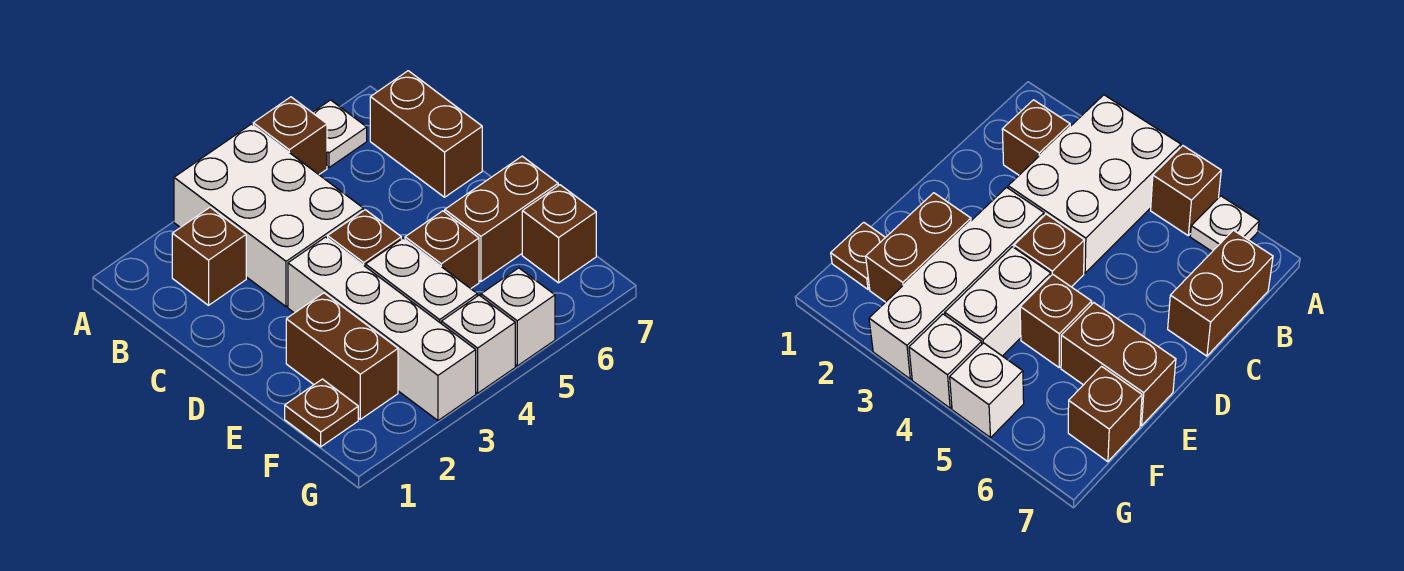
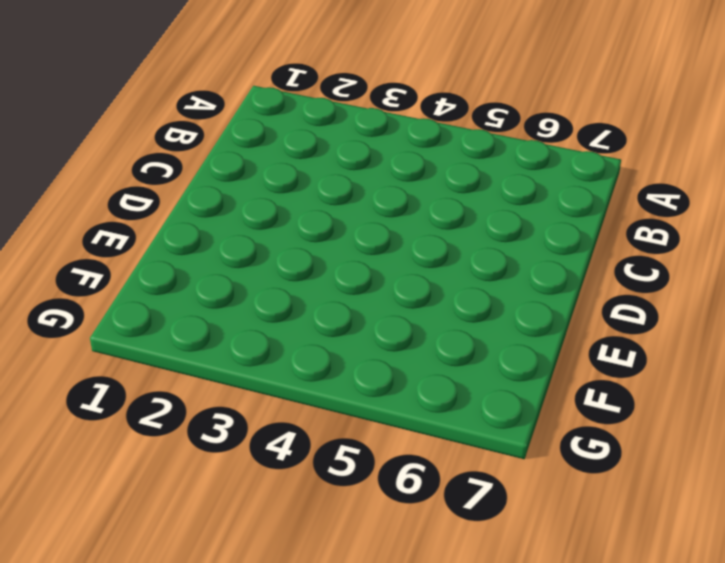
none -> white brick A3:C4 level 1
none -> brown brick A5 level 1
none -> white plate A6 level 1

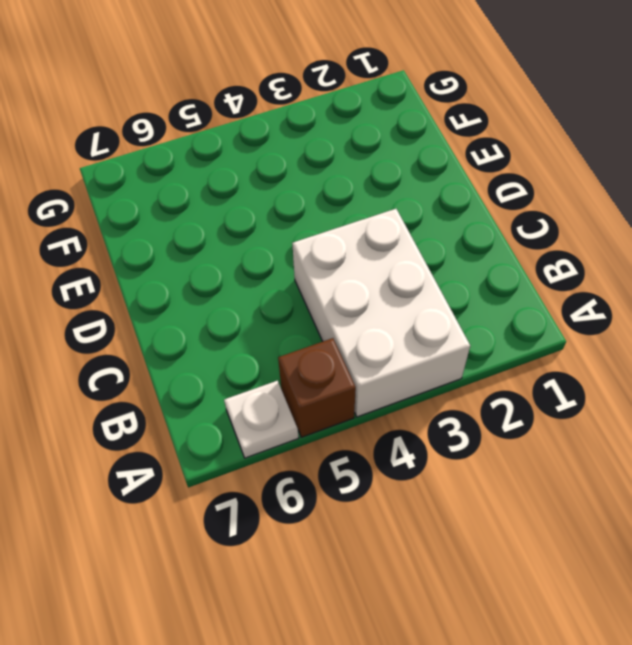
none -> brown brick B2 level 1
none -> brown brick B7:C7 level 1
none -> white brick D3:G3 level 1

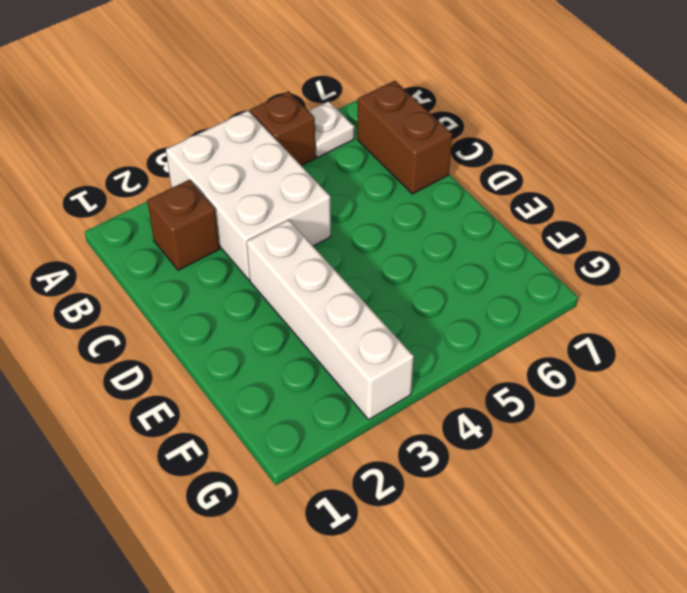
none -> brown brick D4 level 1
none -> brown brick E2:F2 level 1
none -> white brick E4:F4 level 1

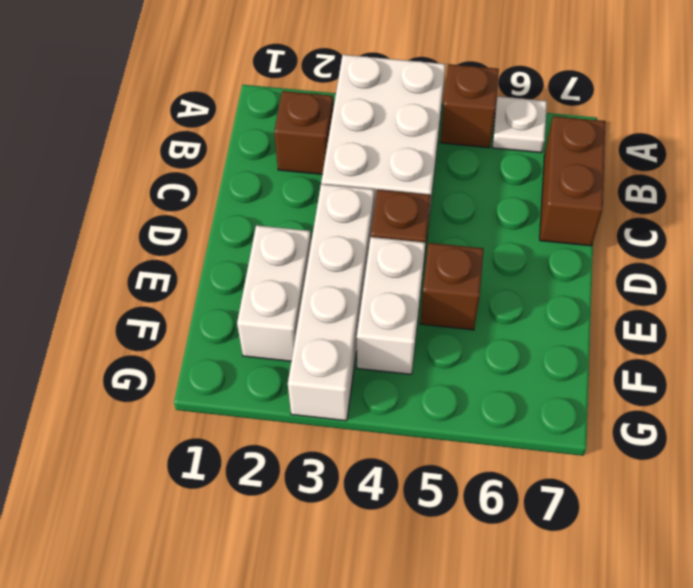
white brick E2:F2 level 1 -> brown brick E2:F2 level 1
none -> brown brick E6:E7 level 1
none -> brown plate F1 level 1
none -> brown brick F7 level 1

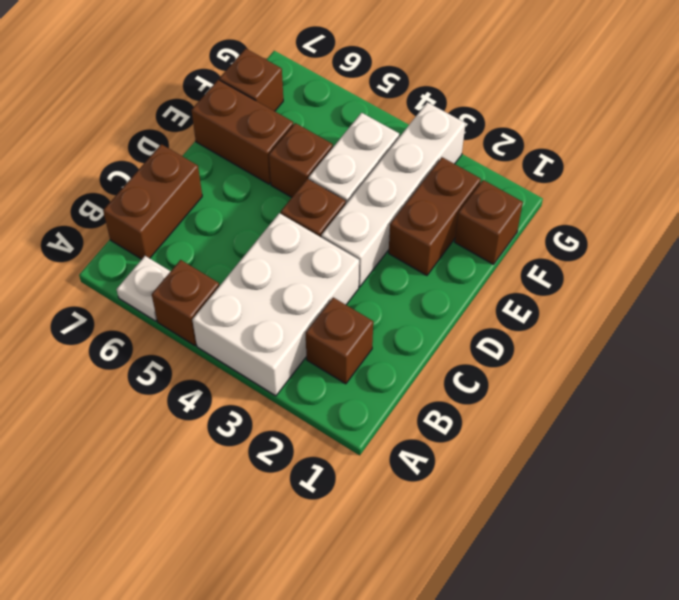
brown brick F1 level 1 -> brown plate F1 level 1
none -> white brick G4 level 1
none -> white brick G5 level 1

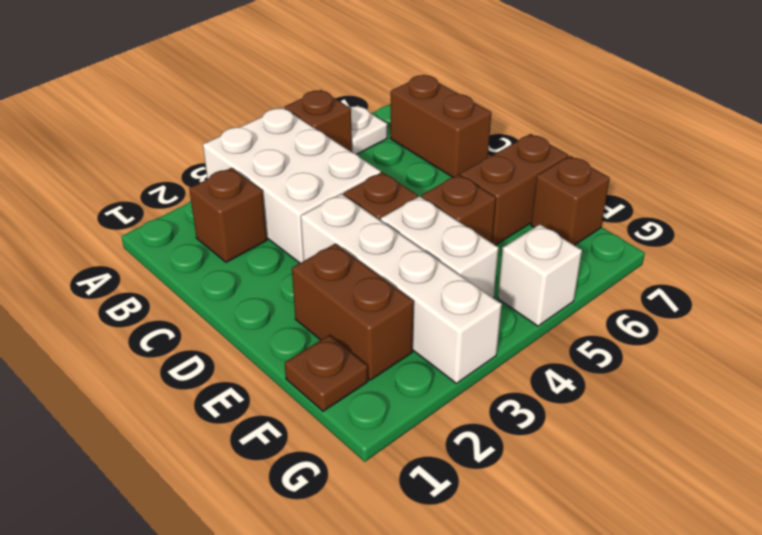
none -> white brick G4 level 1

